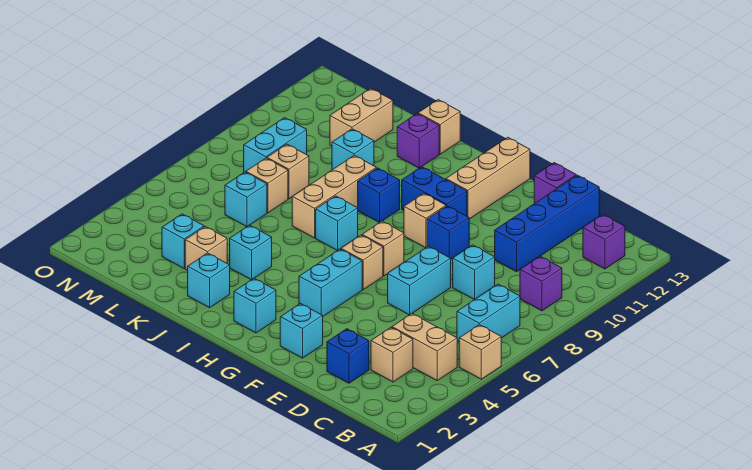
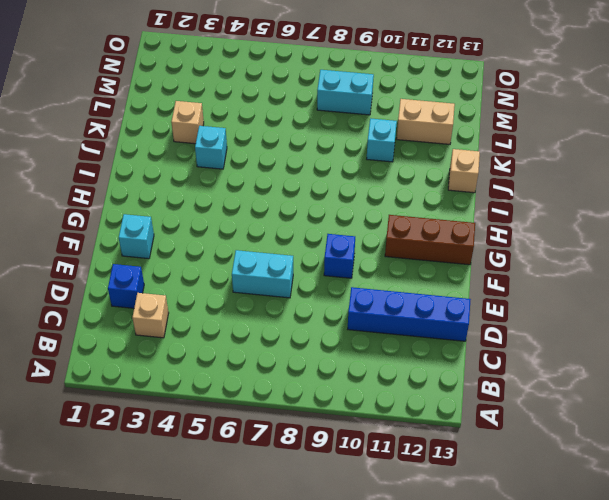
brown brick G11:G13 level 1 -> tan brick G11:G13 level 1
none -> tan brick A5 level 1
none -> tan brick B4:C4 level 1
none -> cyan brick B6:B7 level 1
none -> purple brick B9 level 1

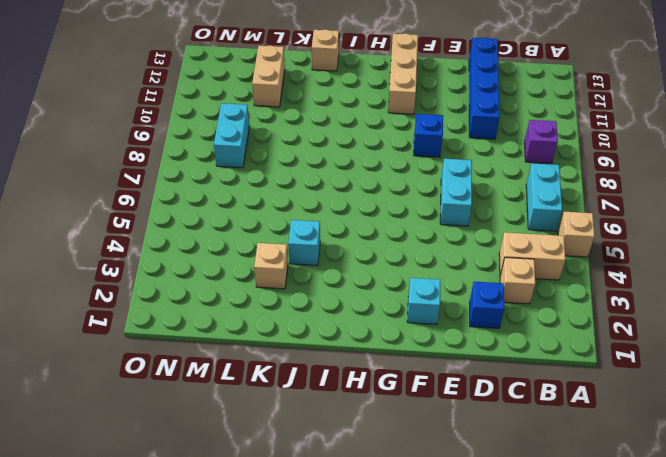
none -> purple brick B12 level 1
none -> cyan brick D8 level 1
none -> purple brick E13 level 1
none -> cyan brick G4:G5 level 1

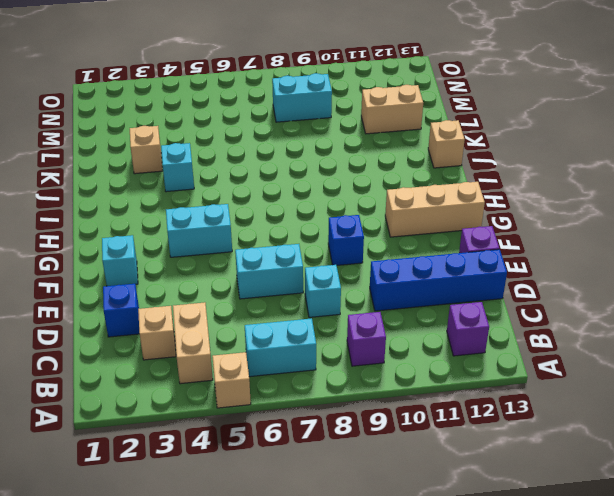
none -> tan brick G6 level 1
none -> tan brick G7 level 1
none -> tan brick G9 level 1
none -> blue brick G10:H10 level 1

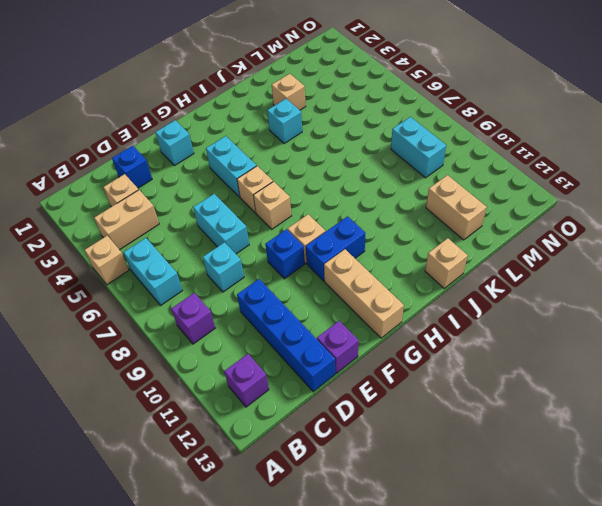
none -> cyan brick H2 level 1
none -> cyan brick I7 level 1
none -> blue brick I9 level 1
none -> cyan brick J2 level 1

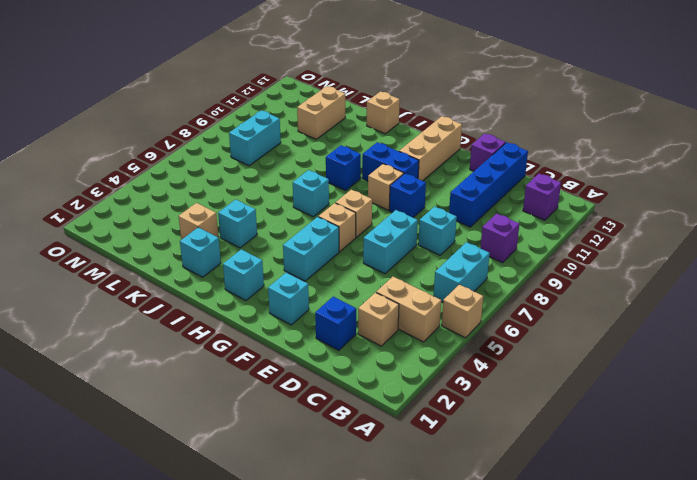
none -> tan brick J7:J9 level 1
none -> purple brick J12 level 1
none -> cyan brick K10 level 1
none -> cyan brick L3 level 1

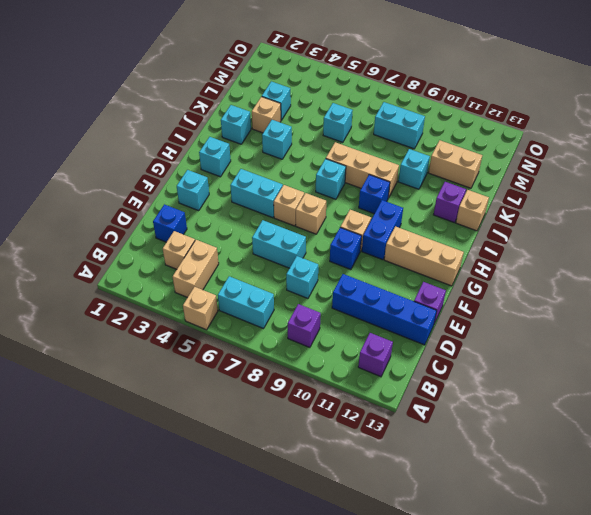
none -> tan brick L7 level 1
none -> tan brick L8 level 1

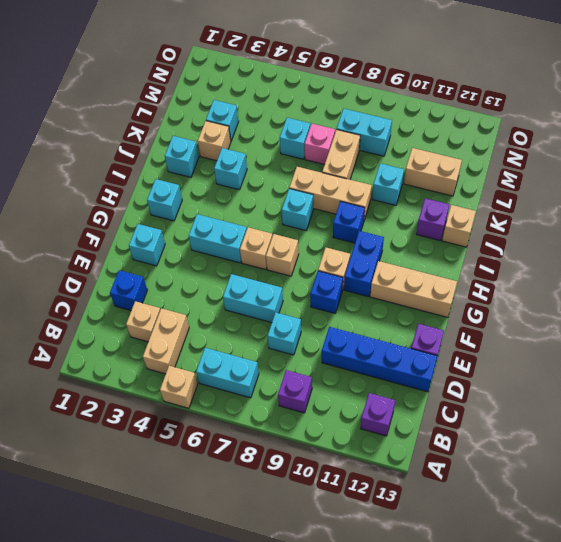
tan brick K8:L8 level 1 -> tan brick L8 level 1
pink brick L7 level 1 -> tan brick L7 level 1

